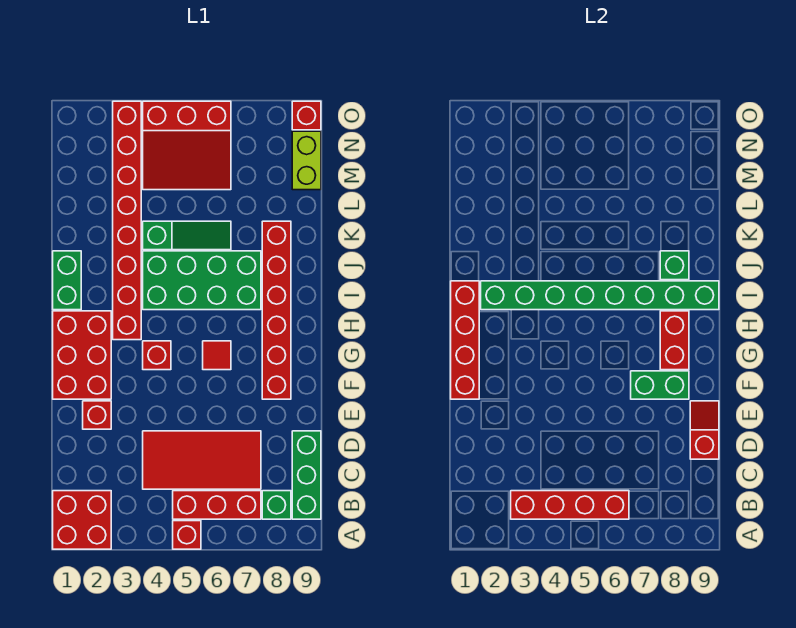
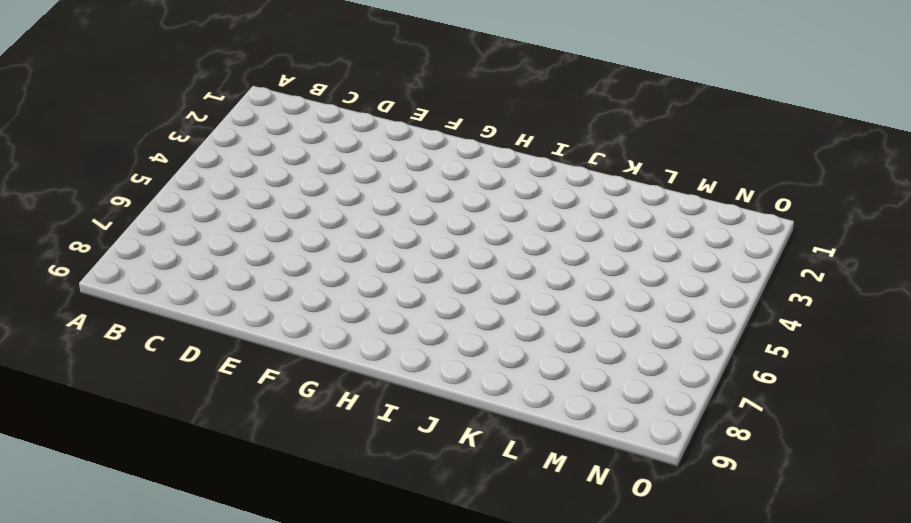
none -> red brick A1:B2 level 1
none -> red brick A5 level 1
none -> red brick B5:B7 level 1

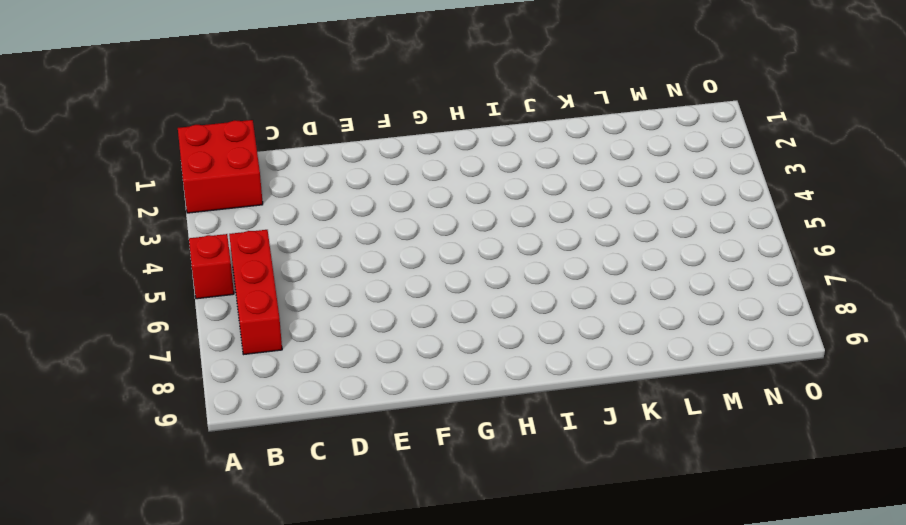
none -> green brick B8 level 1
none -> green brick B9:D9 level 1
none -> red tile C4:D7 level 1

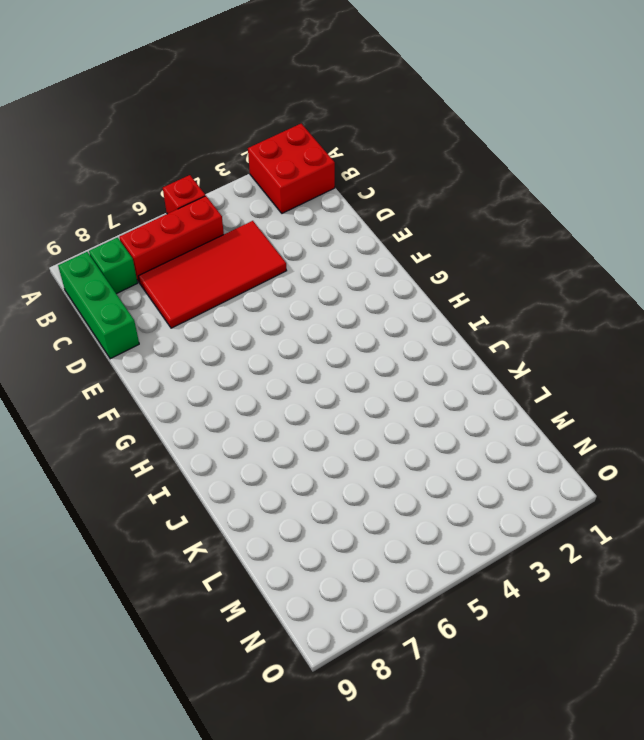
none -> red brick E2 level 1
none -> red brick F1:H2 level 1
none -> red brick F8:K8 level 1

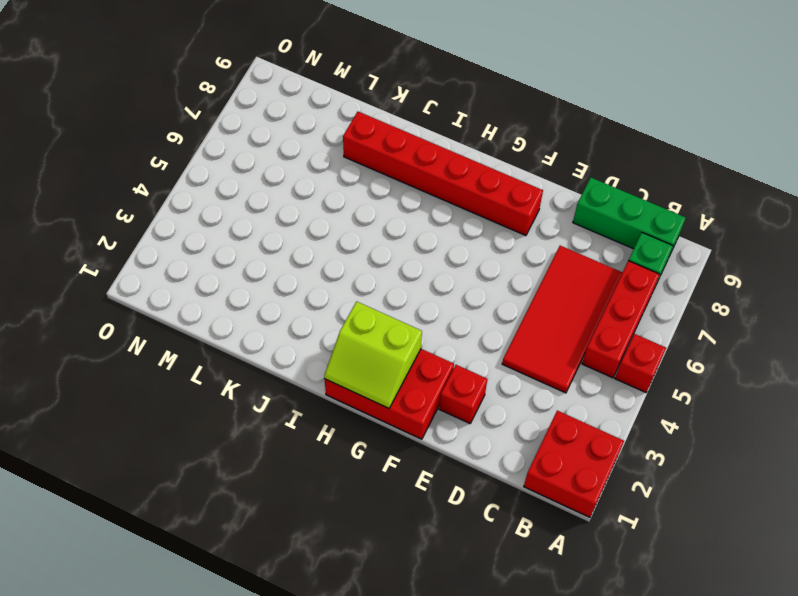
lime slope G1:H2 level 2 top 2 -> red brick F1:I1 level 2
none -> red brick G4 level 1
none -> red tile G6 level 1
none -> red brick H3:O3 level 1

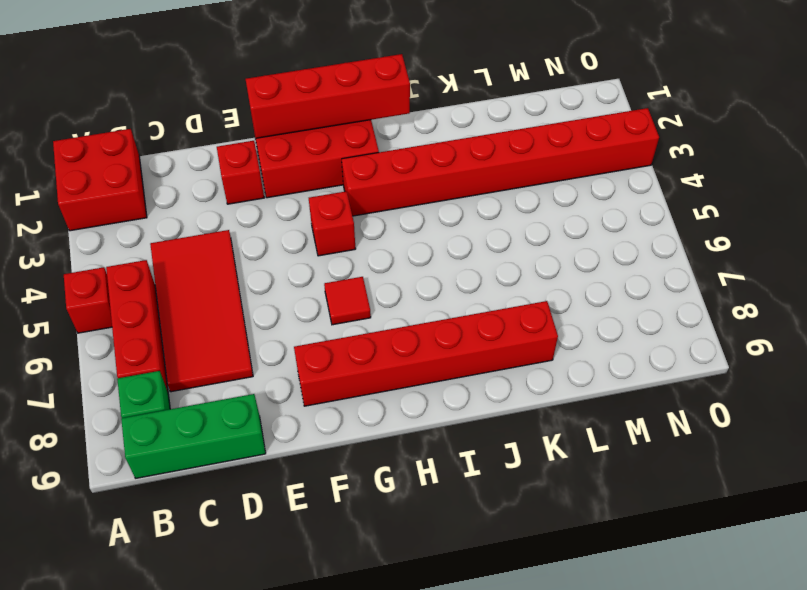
none -> green brick I1:J1 level 1
none -> green brick I4:J7 level 1
none -> green slope K4:K6 level 1 top 4

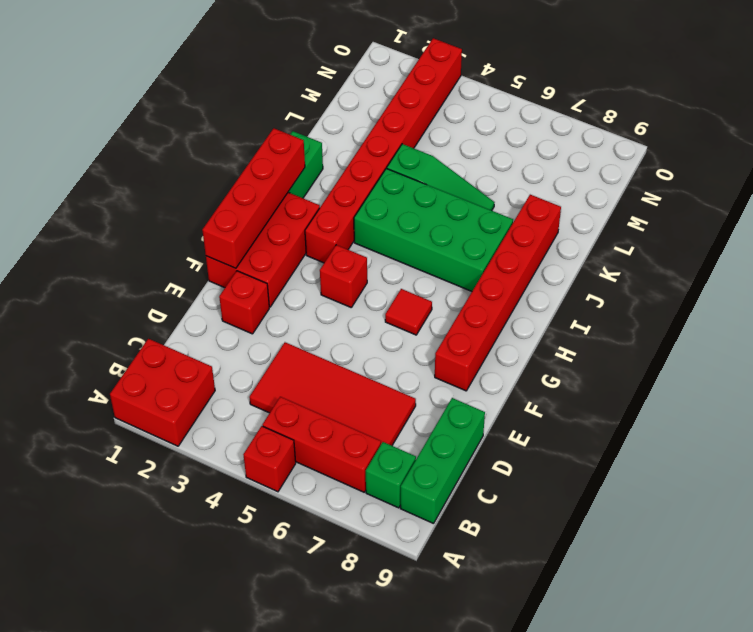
none -> red slope M4:O6 level 1 top O
none -> lime brick M9:N9 level 1
none -> red brick O9 level 1

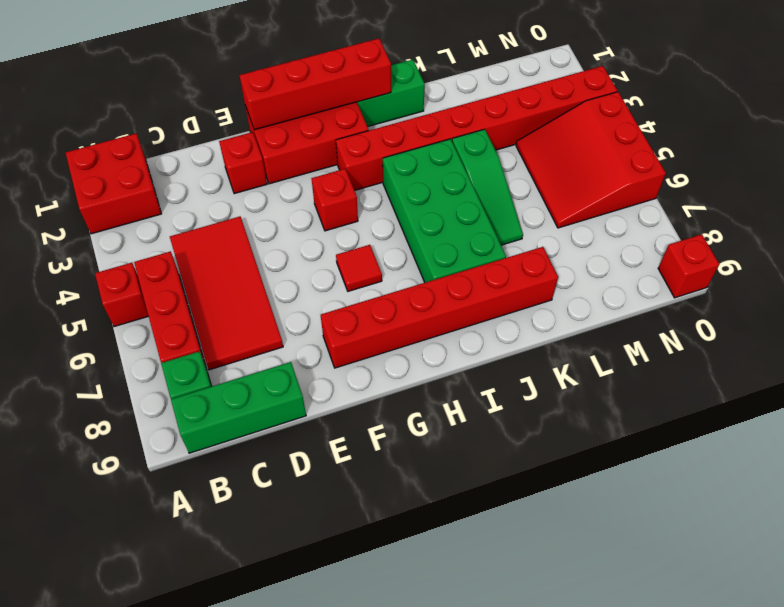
none -> lime brick M9:N9 level 1
none -> red brick B3:B6 level 2
none -> red slope D9:E9 level 2 top D

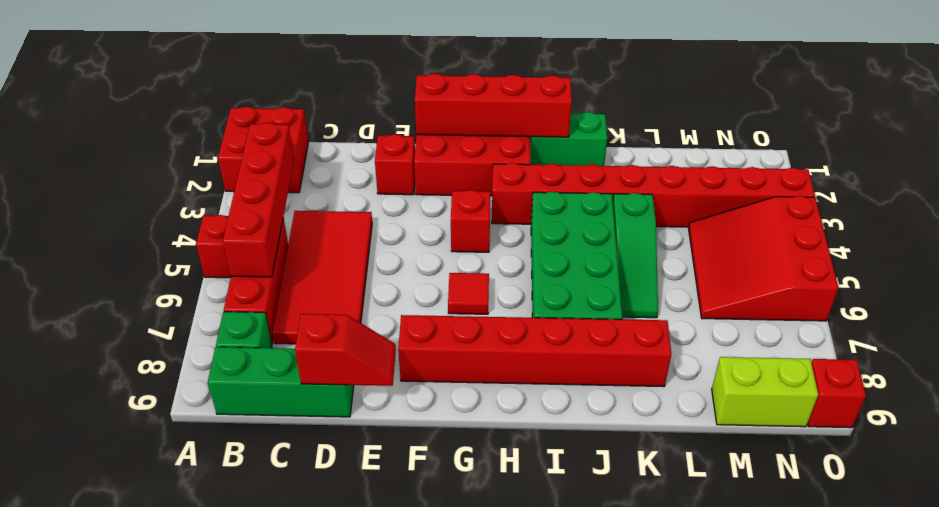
none -> green brick F7:F8 level 2
none -> red brick G8:H8 level 2
none -> green brick I2:I9 level 2

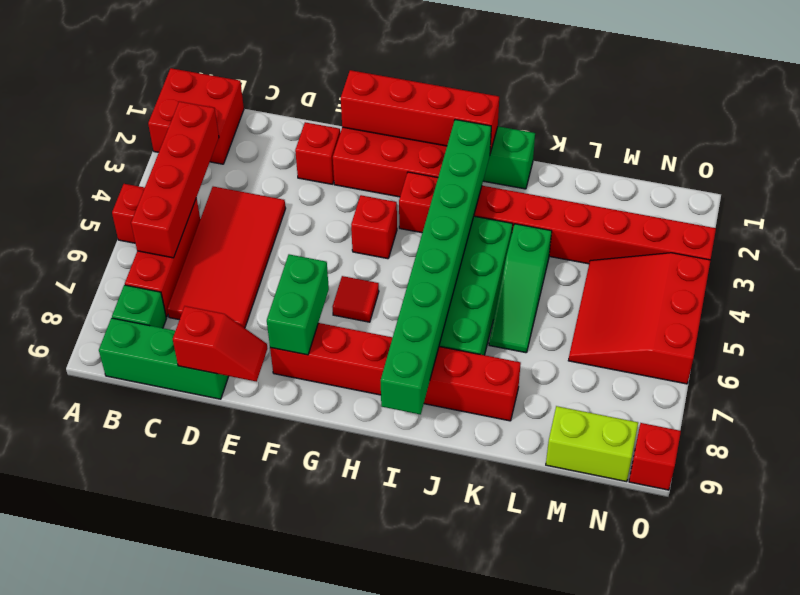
none -> red brick G8:H8 level 2
none -> green brick J8 level 2

